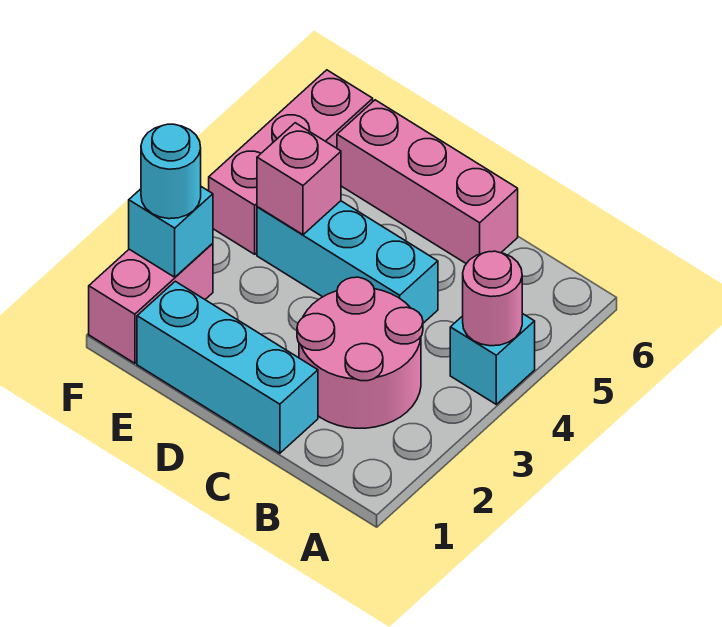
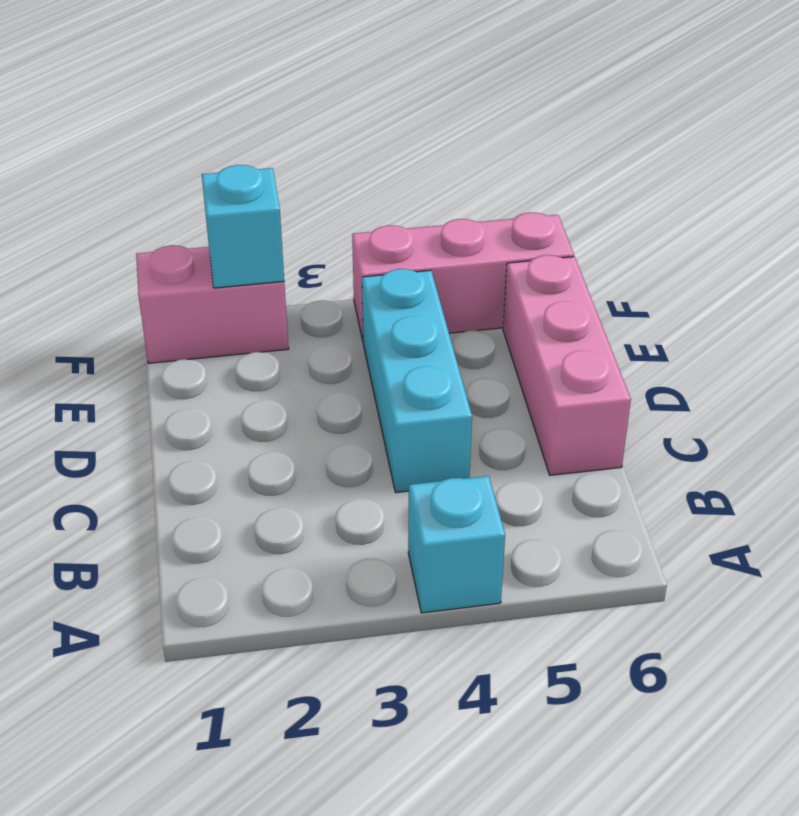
none -> pink round brick B2:C3 level 1
none -> cyan brick C1:E1 level 1

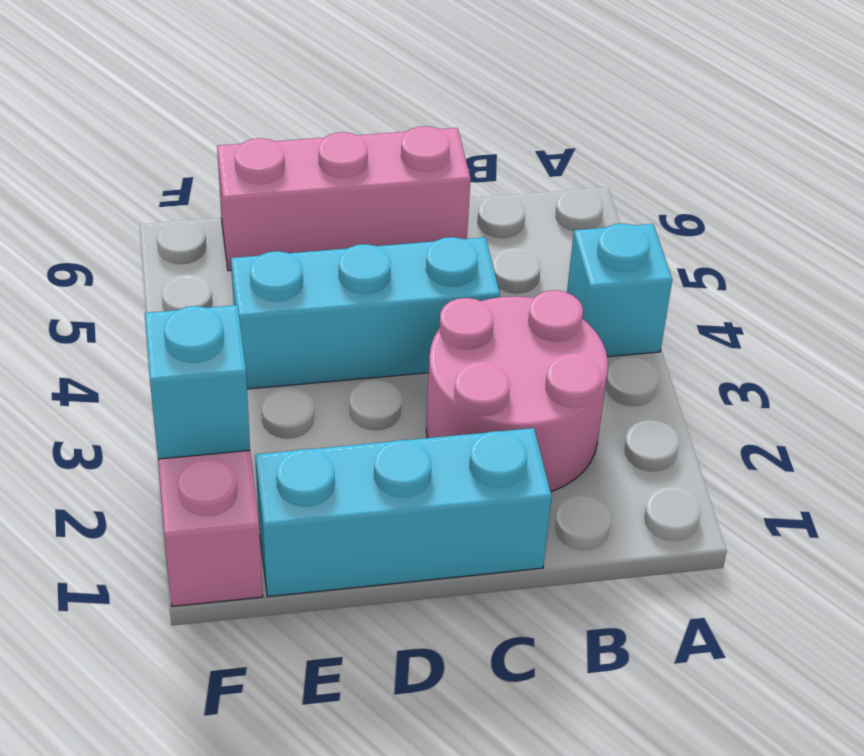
none -> pink brick F4:F6 level 1
none -> pink round brick A4 level 2

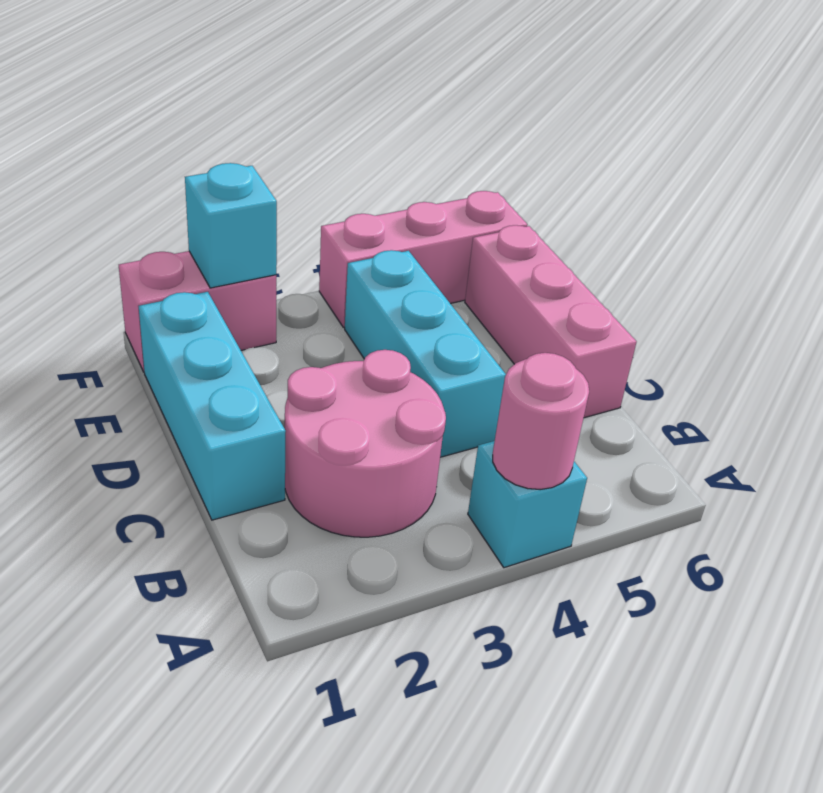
none -> pink brick E4 level 2
none -> cyan round brick F2 level 3

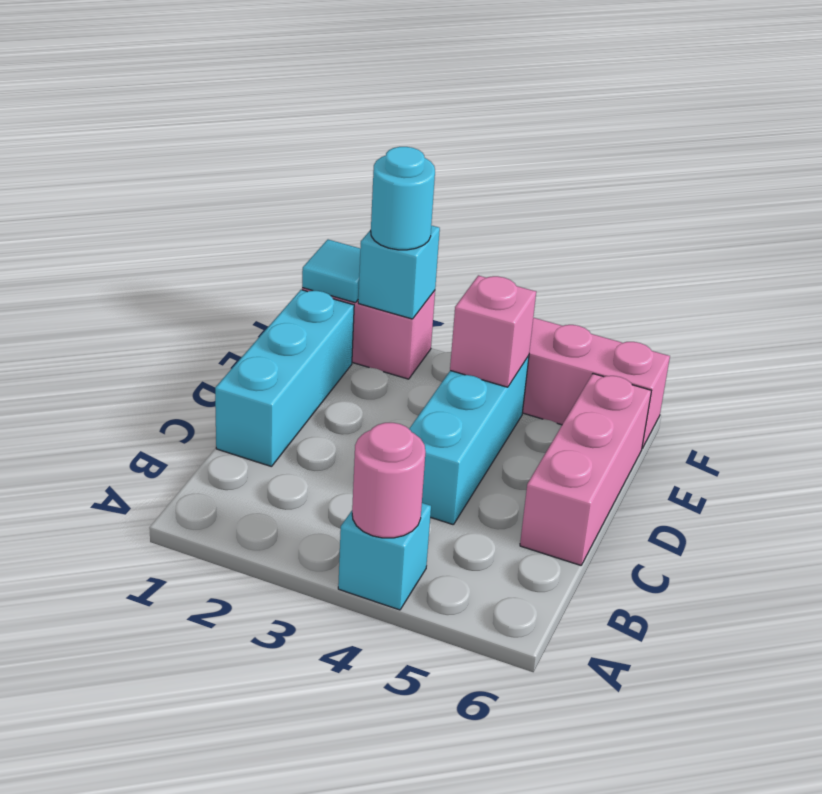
cyan tile F1 level 2 -> none
none -> pink round brick B2:C3 level 1

